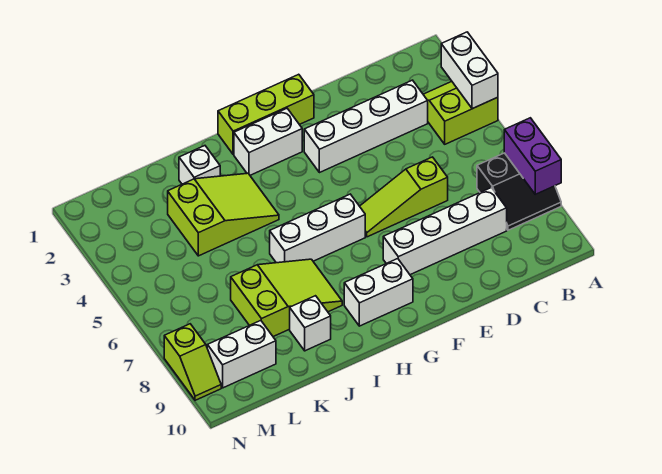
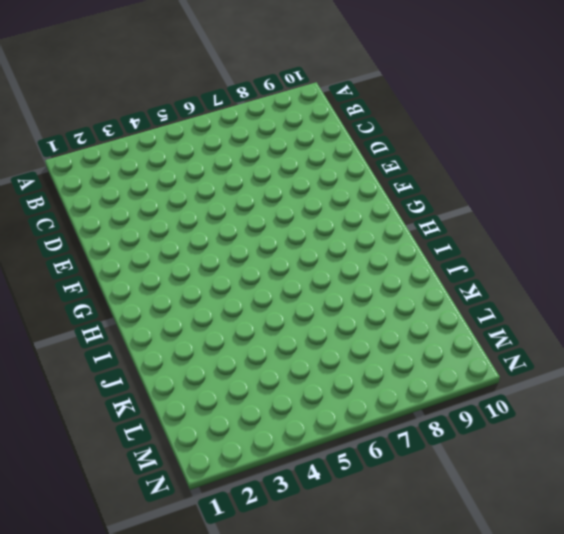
none -> lime slope A3:B4 level 1 top 4
none -> black slope A7:B8 level 1 top 7
none -> white brick C3:F3 level 1

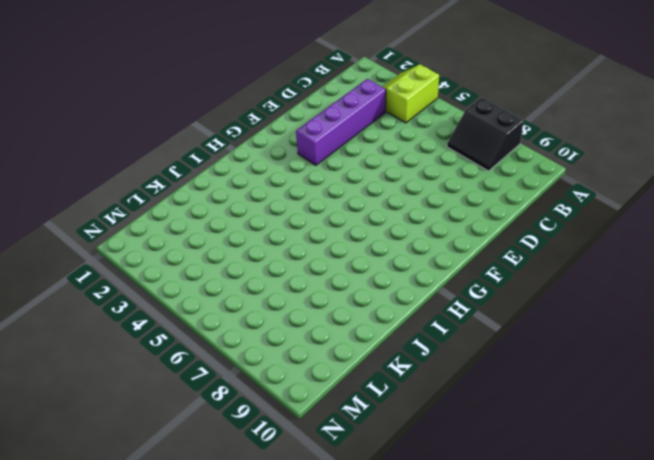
black slope A7:B8 level 1 top A -> black slope A7:B8 level 1 top 7
purple brick C3:F3 level 1 -> white brick C3:F3 level 1
none -> white brick C8:F8 level 1
none -> lime slope D6:F6 level 1 top D
none -> lime brick F1:H1 level 1

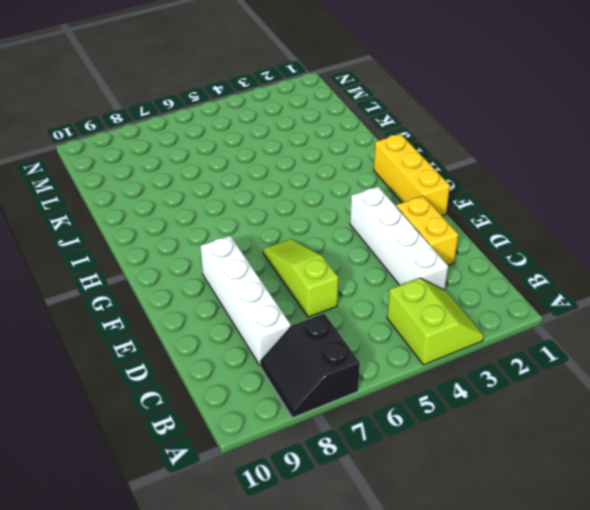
yellow brick D2:E2 level 1 -> none
yellow brick F1:H1 level 1 -> lime brick F1:H1 level 1
none -> white brick G2:H2 level 1
none -> white brick G6:I6 level 1
none -> white brick G9:H9 level 1

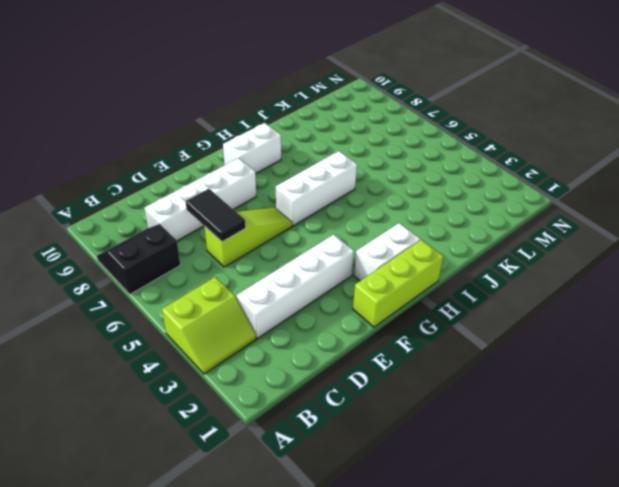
black tile D6:D7 level 2 -> none
none -> lime slope I3:K4 level 1 top K
none -> lime slope I7:K8 level 1 top K
none -> white brick J2 level 1

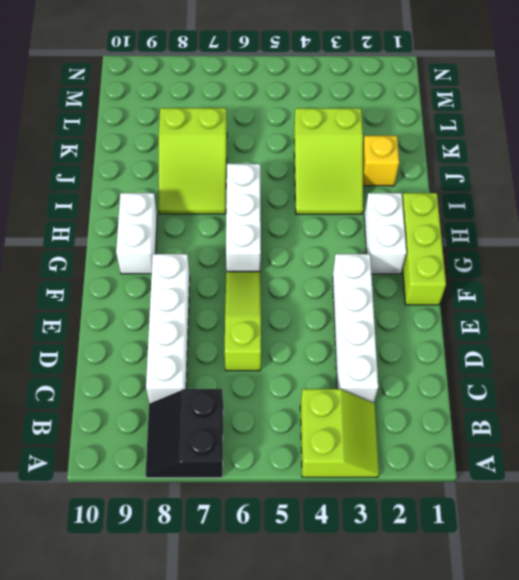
yellow brick J2 level 1 -> white brick J2 level 1
none -> white brick J9 level 1
none -> white brick L9:M9 level 1
none -> lime slope N8:N9 level 1 top 8

